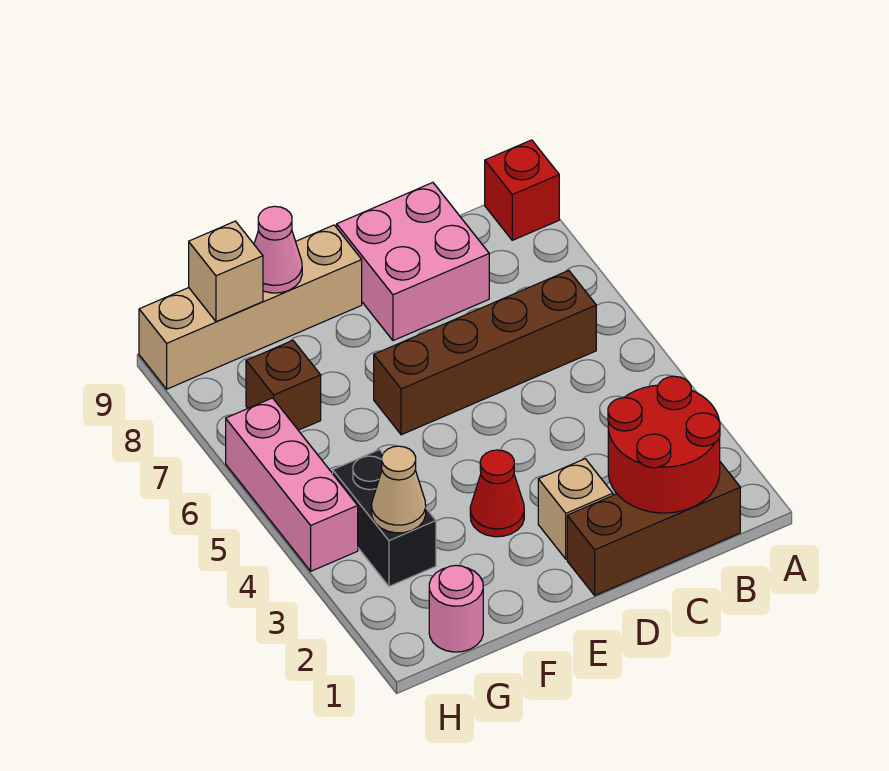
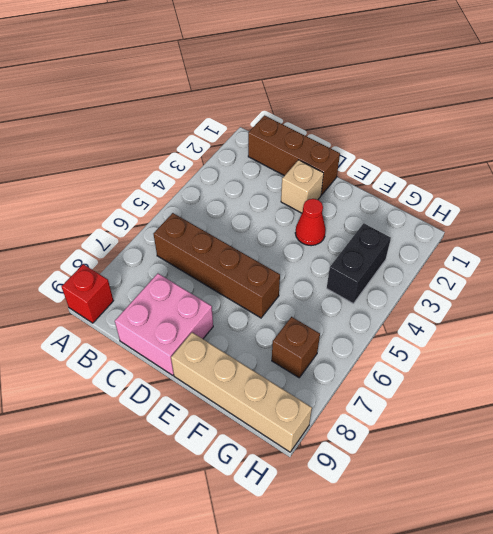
none -> pink round brick G1 level 1
none -> pink brick H4:H6 level 1
none -> red round brick B1:C2 level 2

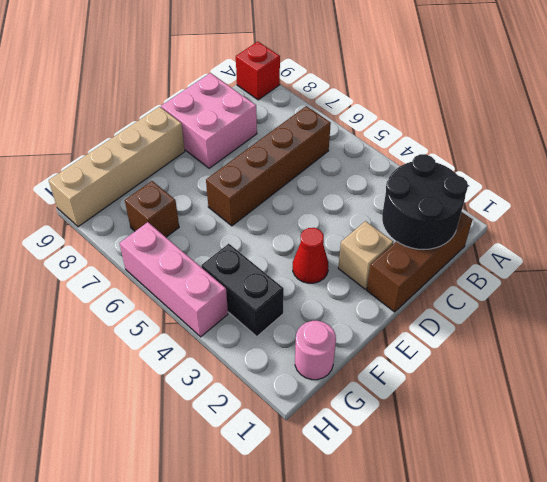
black round brick B1:C2 level 2 -> red round brick B1:C2 level 2
none -> pink cone F9 level 2
none -> tan cone G3 level 2
none -> tan brick G9 level 2

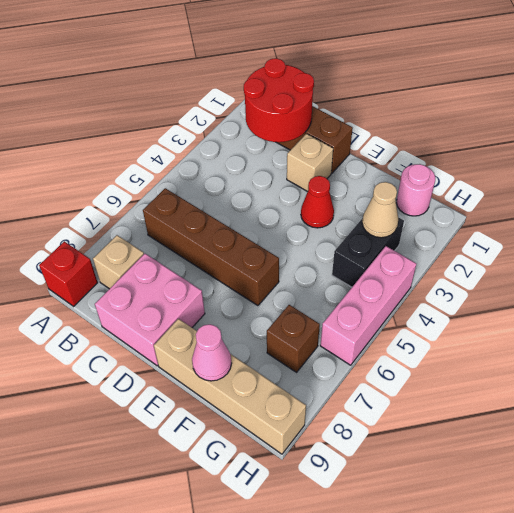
tan brick B8 level 1 -> tan brick G9 level 2

